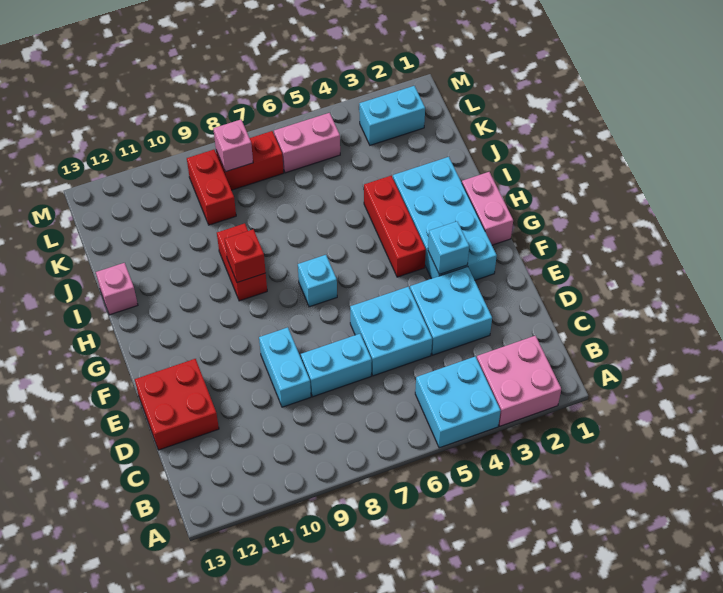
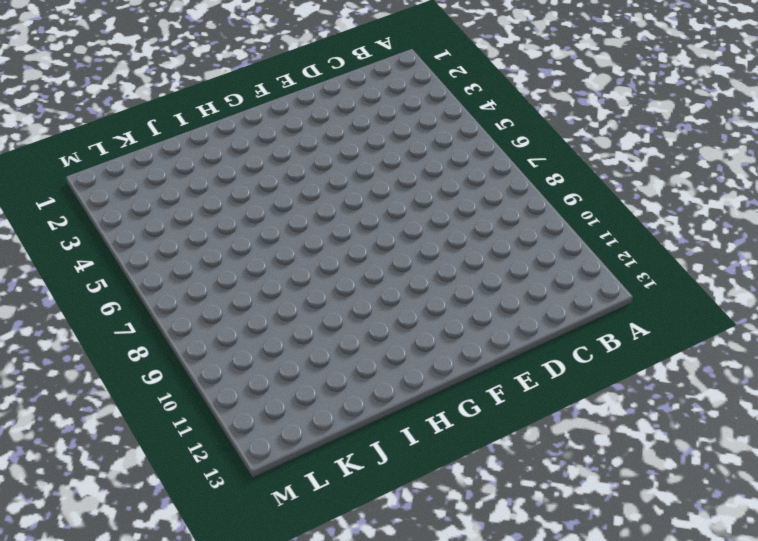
none -> pink brick A2:B3 level 1
none -> cyan brick A4:B5 level 1
none -> cyan brick D3:E4 level 1

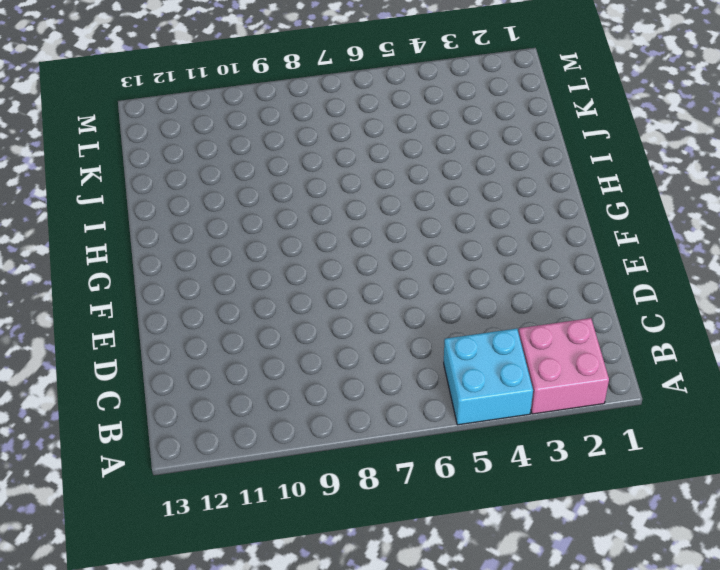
none -> cyan brick D3:E4 level 1
none -> cyan brick D5:E6 level 1
none -> cyan brick D7:D8 level 1

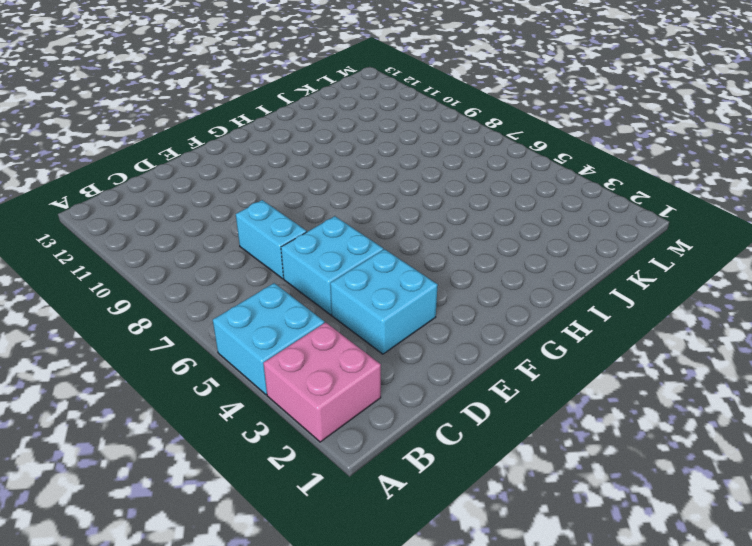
none -> cyan brick D9:E9 level 1
none -> red brick D12:E13 level 1
none -> cyan brick F2:I3 level 1

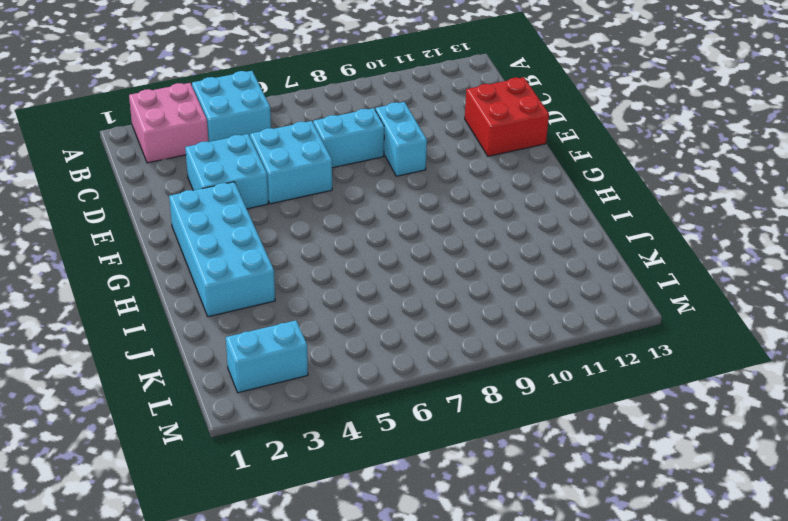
none -> pink brick G1:H1 level 1
none -> red brick G4:I4 level 1
none -> cyan brick G7 level 1

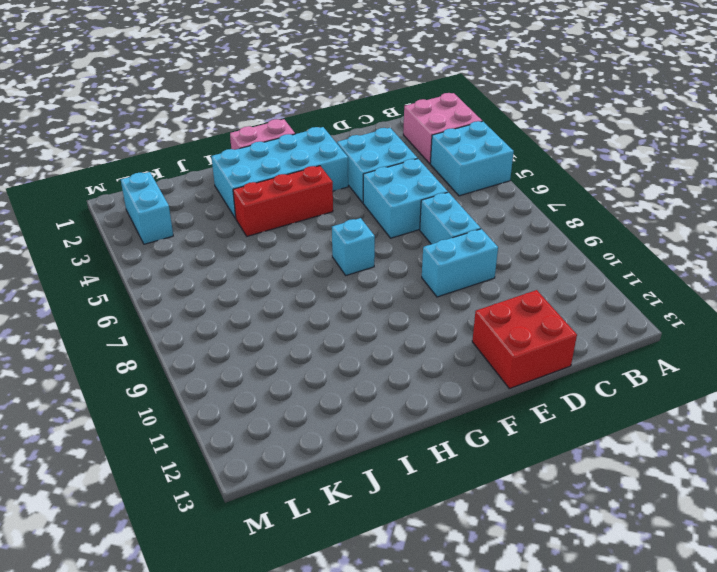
none -> red brick H9:I9 level 1
none -> pink brick I13 level 1
none -> red brick K9:L9 level 1

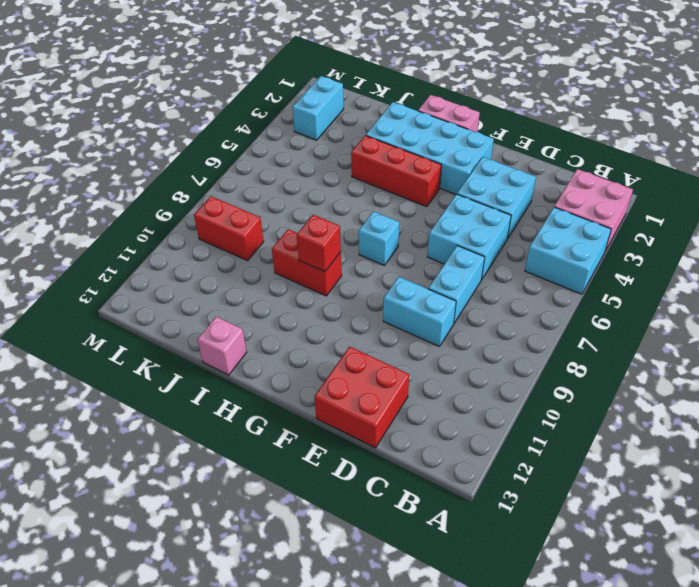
none -> pink brick L5:L6 level 1
none -> red brick L7:L8 level 1
none -> cyan brick F3 level 2

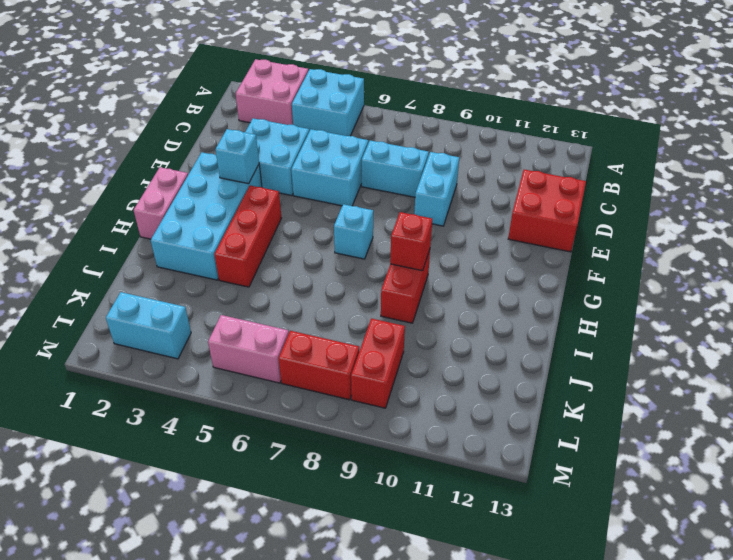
none -> pink brick I13 level 1
none -> pink brick L8 level 2

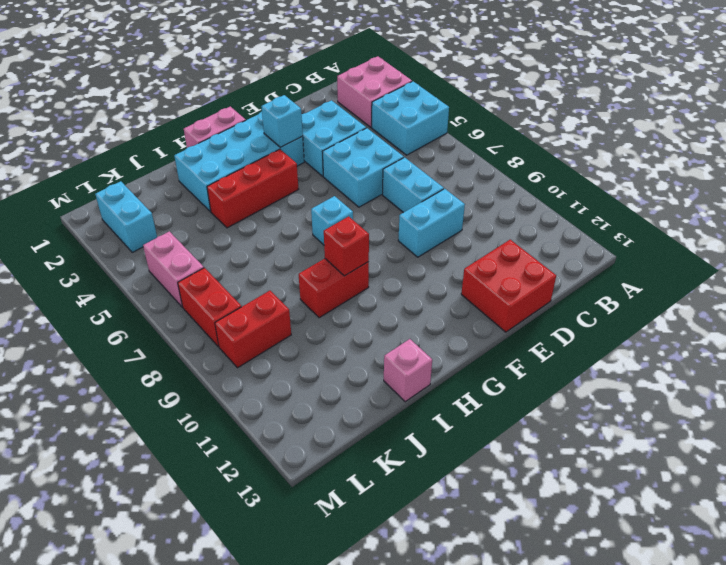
none -> pink brick L8 level 2

